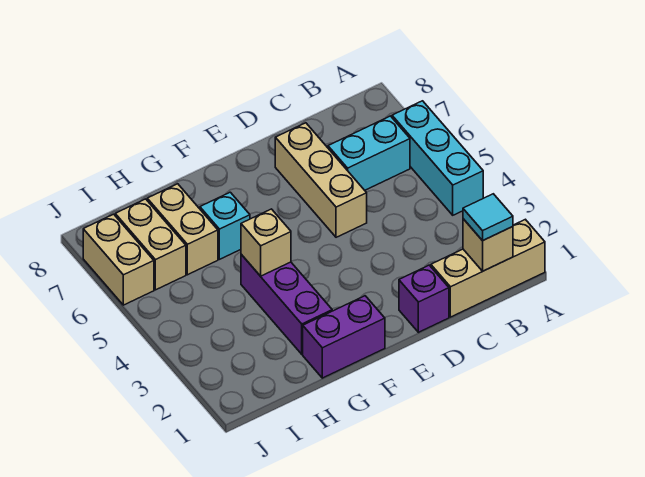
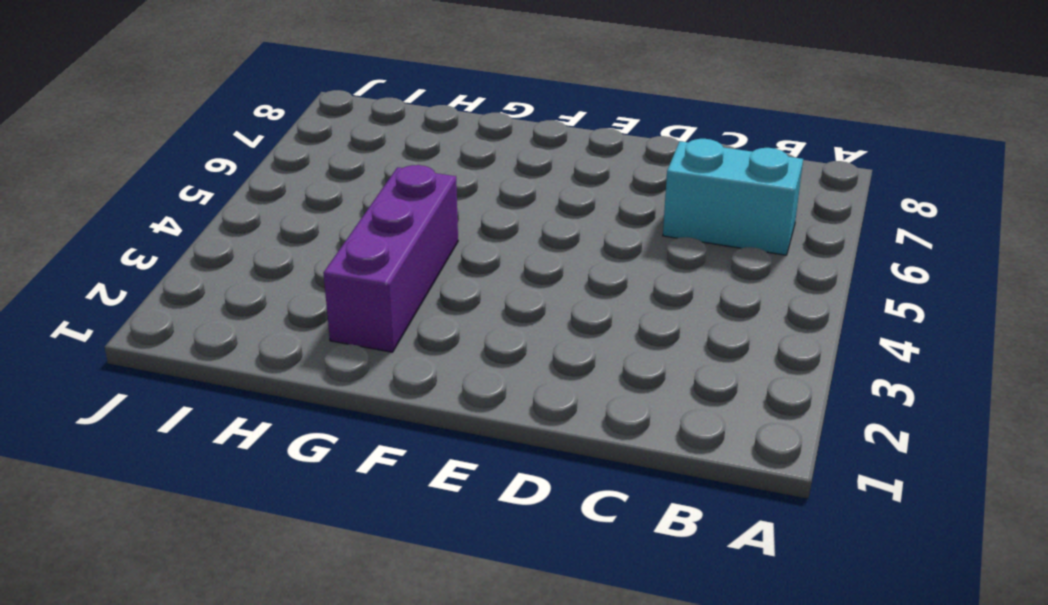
none -> tan brick A1:C1 level 1
none -> cyan brick A4:A6 level 1
none -> purple brick D1 level 1

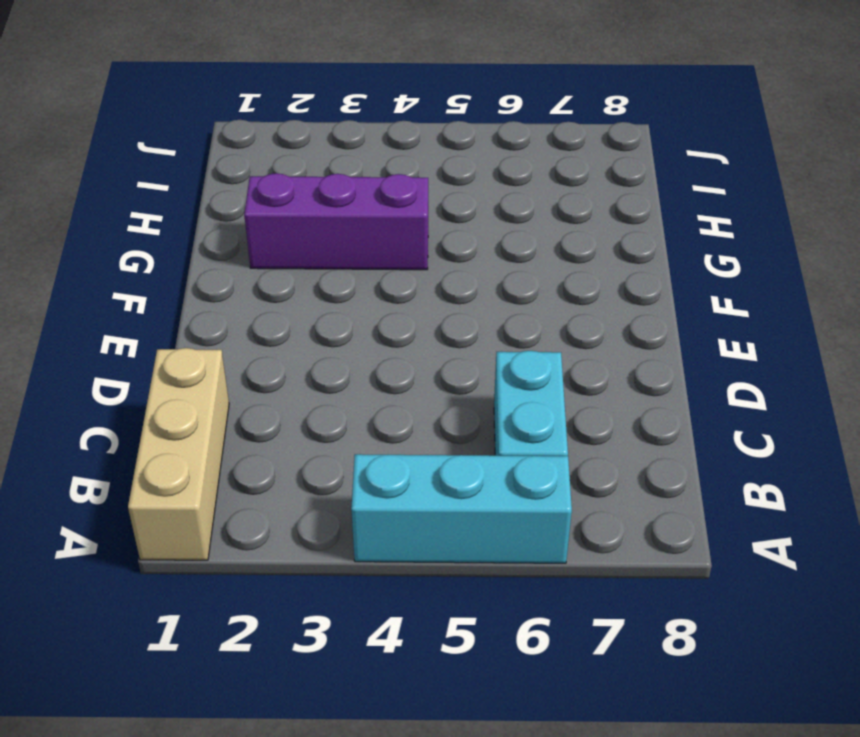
none -> purple brick D1 level 1
none -> tan brick D5:D7 level 1
none -> purple brick F1:G1 level 1

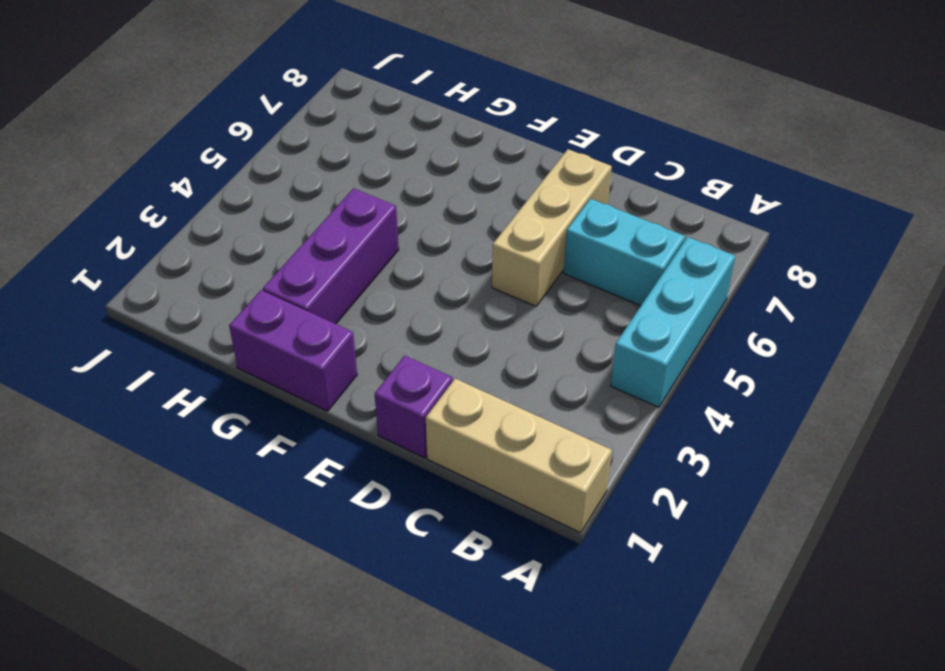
none -> cyan brick G6 level 1
none -> tan brick H6:H7 level 1
none -> tan brick I6:I7 level 1

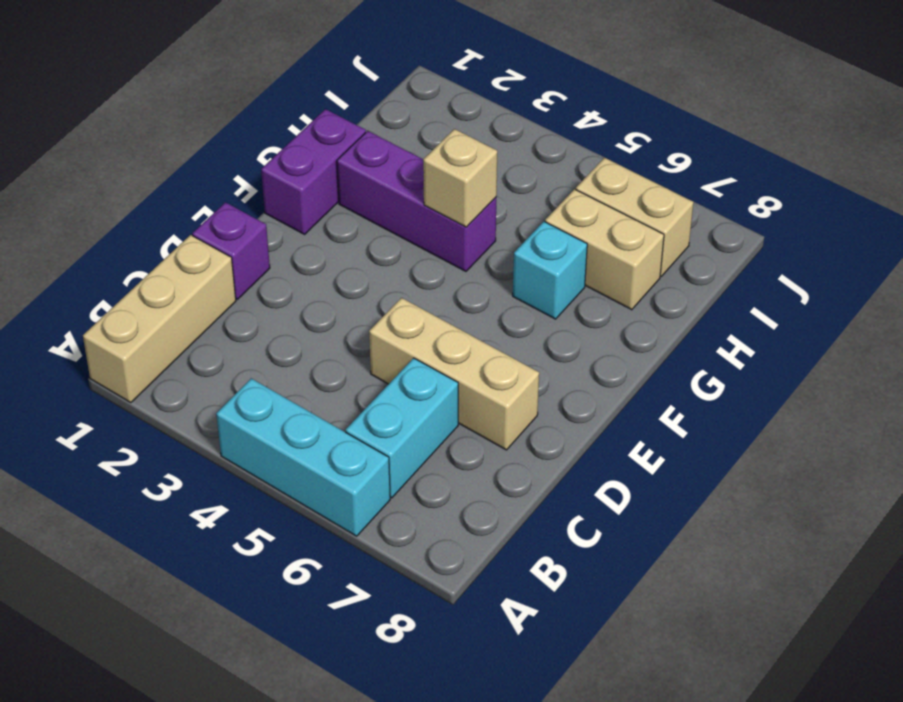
none -> tan brick J6:J7 level 1
none -> tan brick B1 level 2
none -> cyan tile B1 level 3

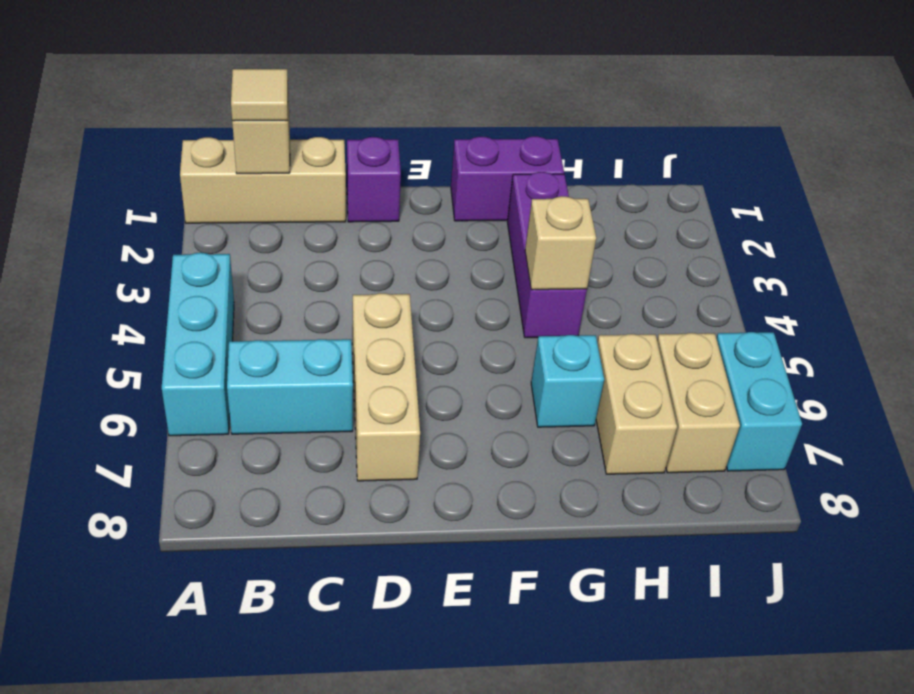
tan tile B1 level 3 -> cyan tile B1 level 3
cyan brick J6:J7 level 1 -> tan brick J6:J7 level 1

